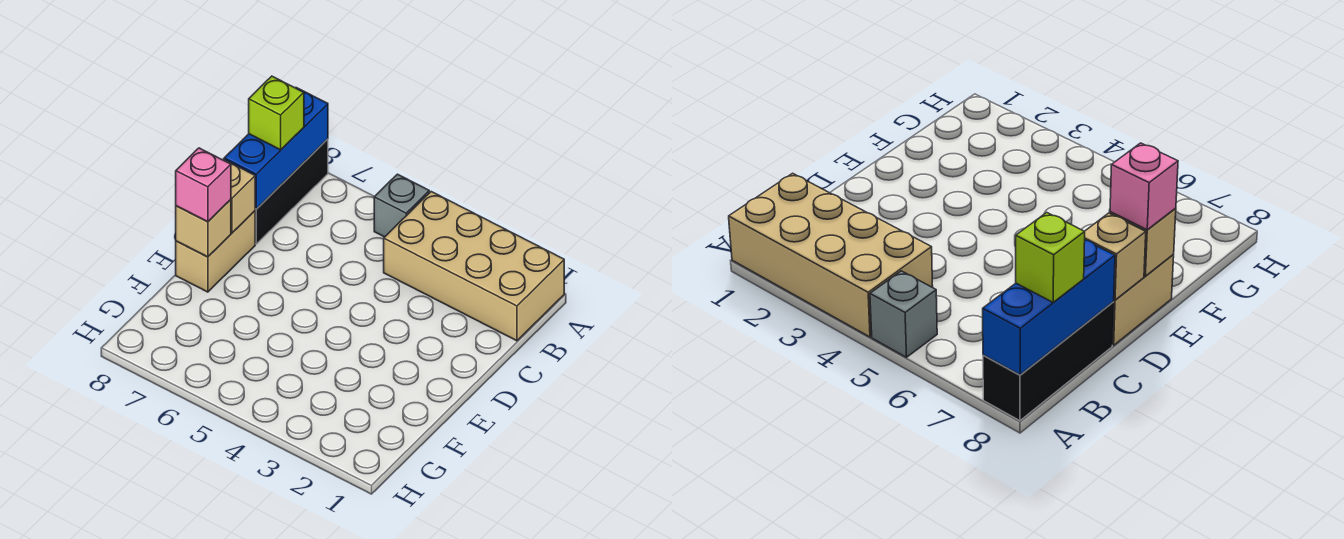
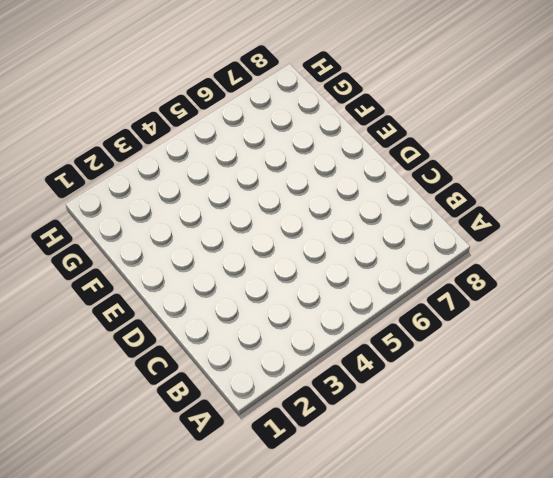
none -> tan brick A1:B4 level 1
none -> grey brick A5 level 1

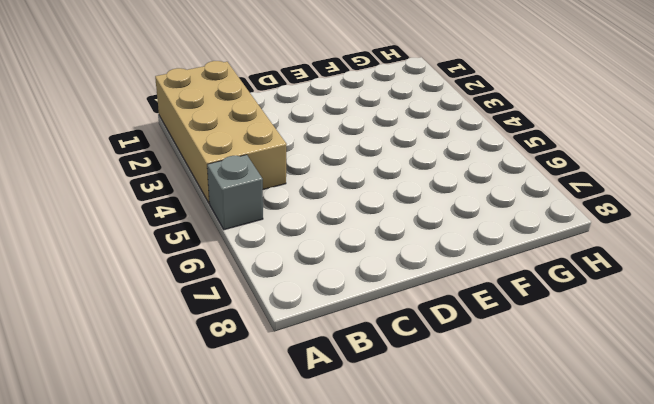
none -> black brick A8:C8 level 1
none -> tan brick D8:E8 level 1

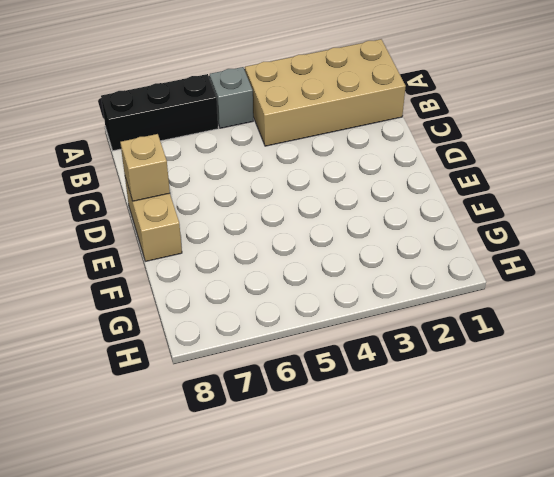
black brick A6:A8 level 1 -> black brick A8:C8 level 1
none -> blue brick A8:C8 level 2
none -> tan brick E8 level 2

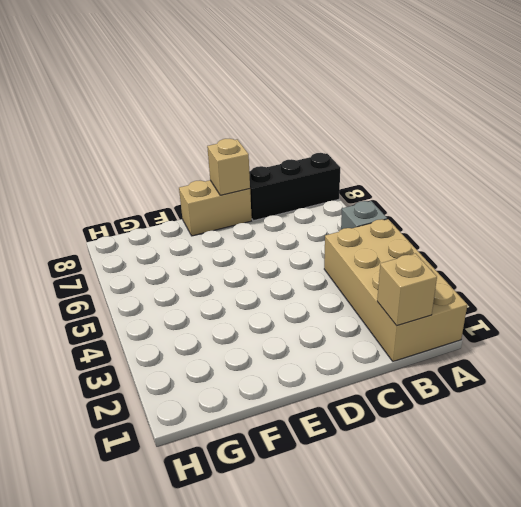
tan brick B1 level 2 -> tan brick E8 level 2
none -> blue brick A8:C8 level 2
none -> lime brick B8 level 3

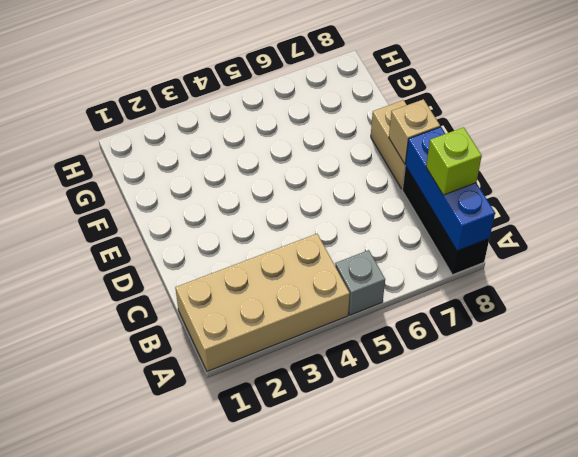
none -> tan brick E8 level 2
none -> pink brick E8 level 3

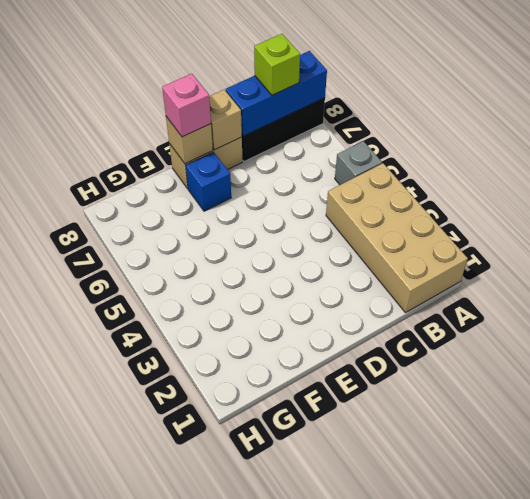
blue brick E7 level 1 -> none

